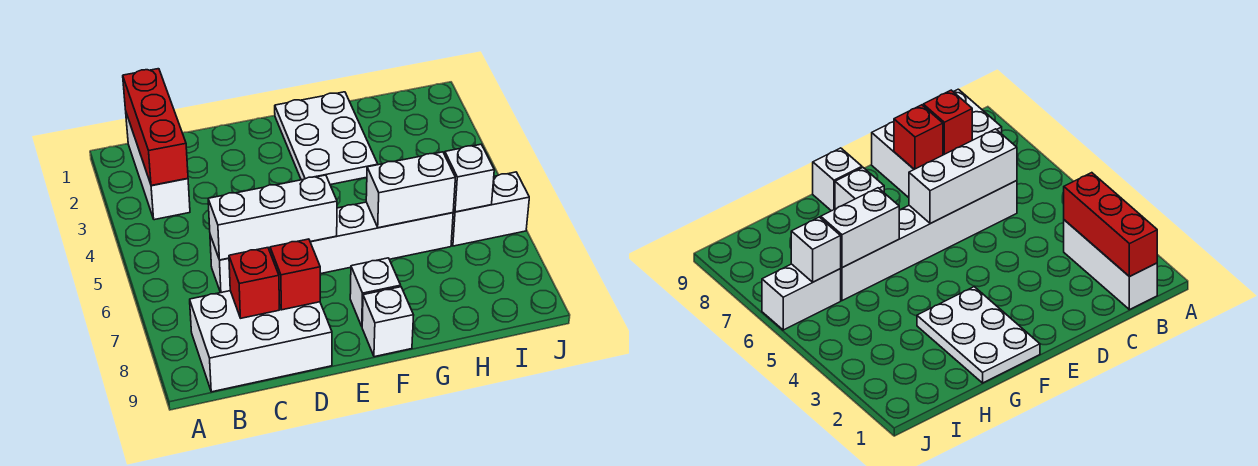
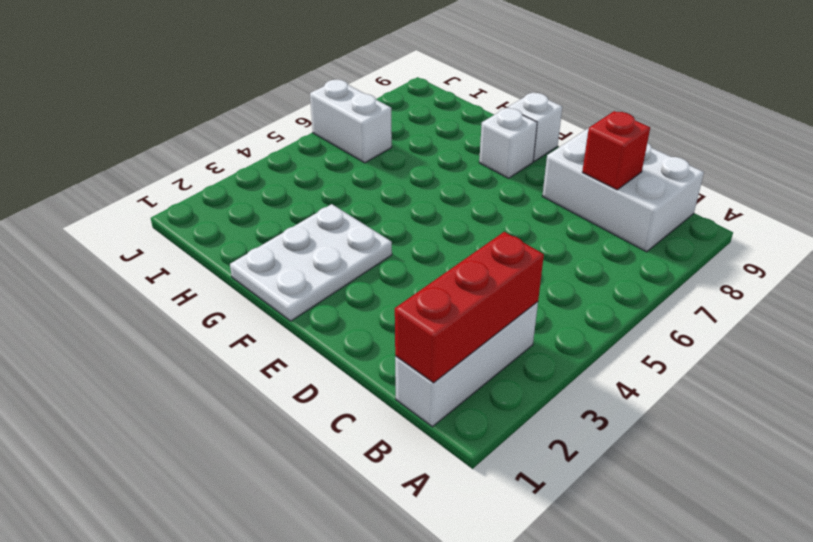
none -> white brick C6:H6 level 1
none -> white brick C6:E6 level 2
none -> red brick D8 level 2

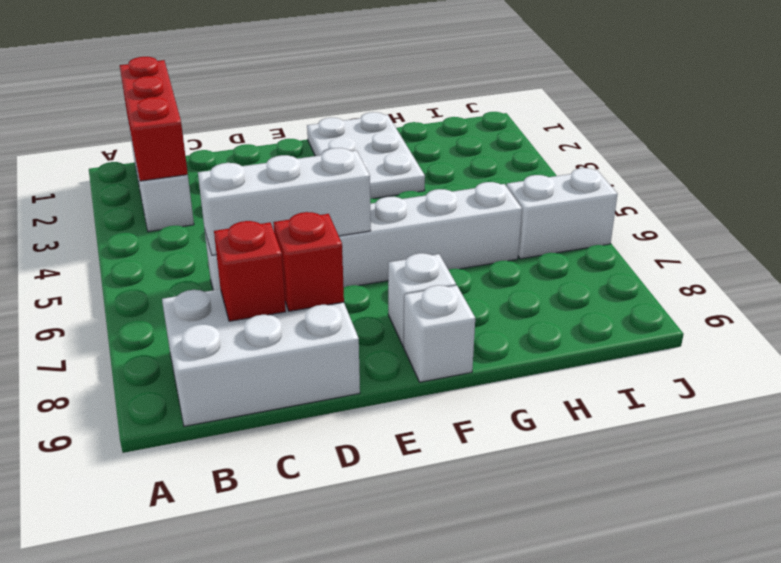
none -> white brick G6:H6 level 2
none -> white brick I6 level 2

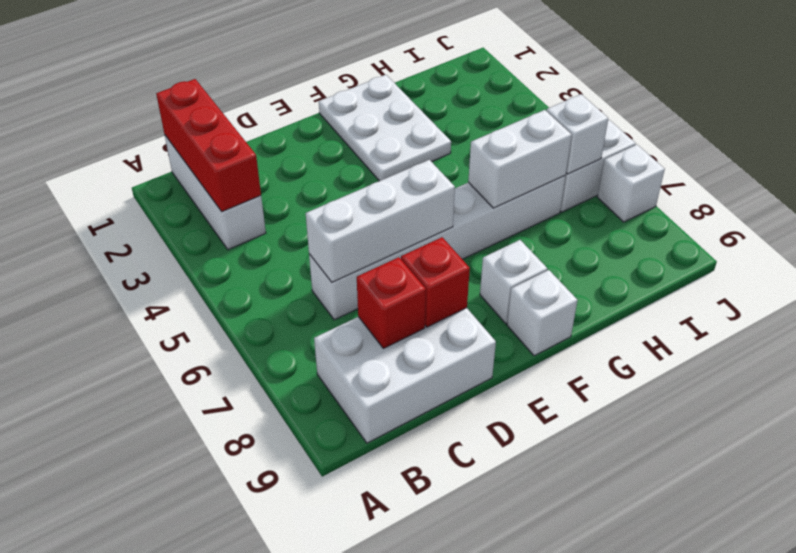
white brick J7 level 1 -> none

